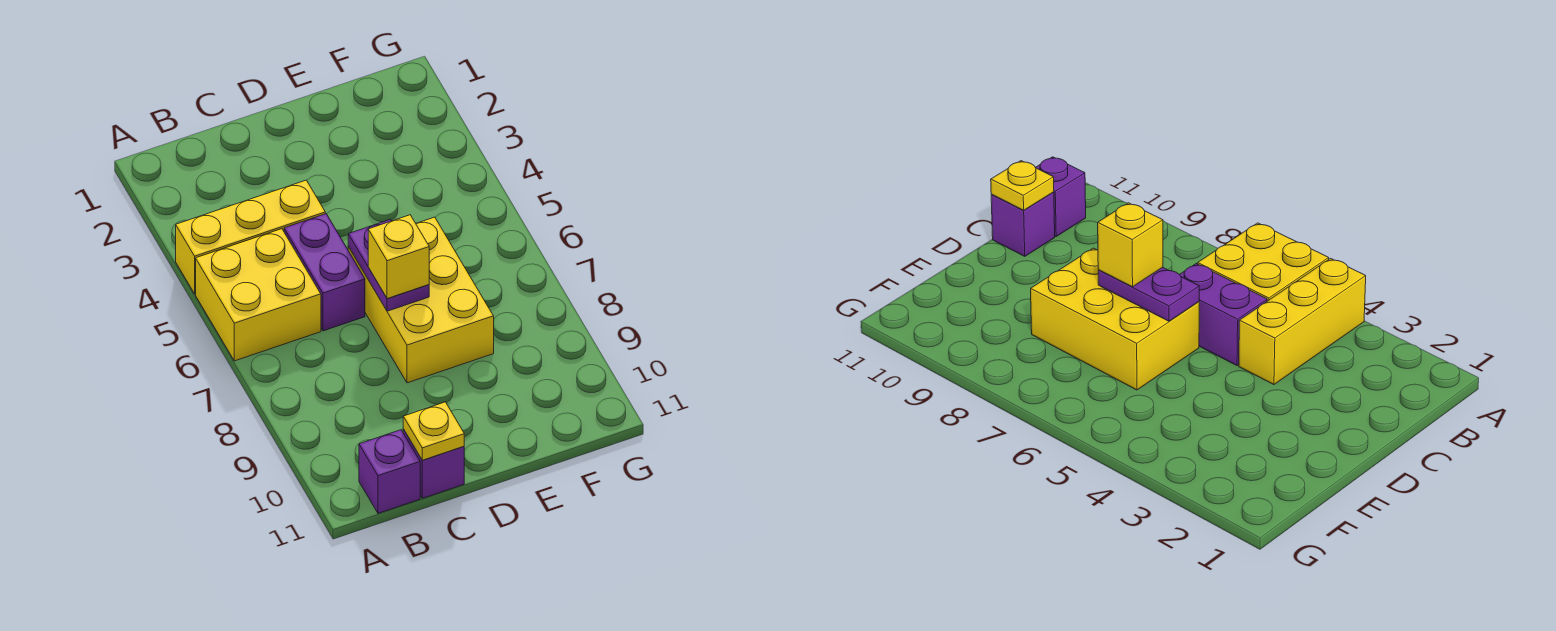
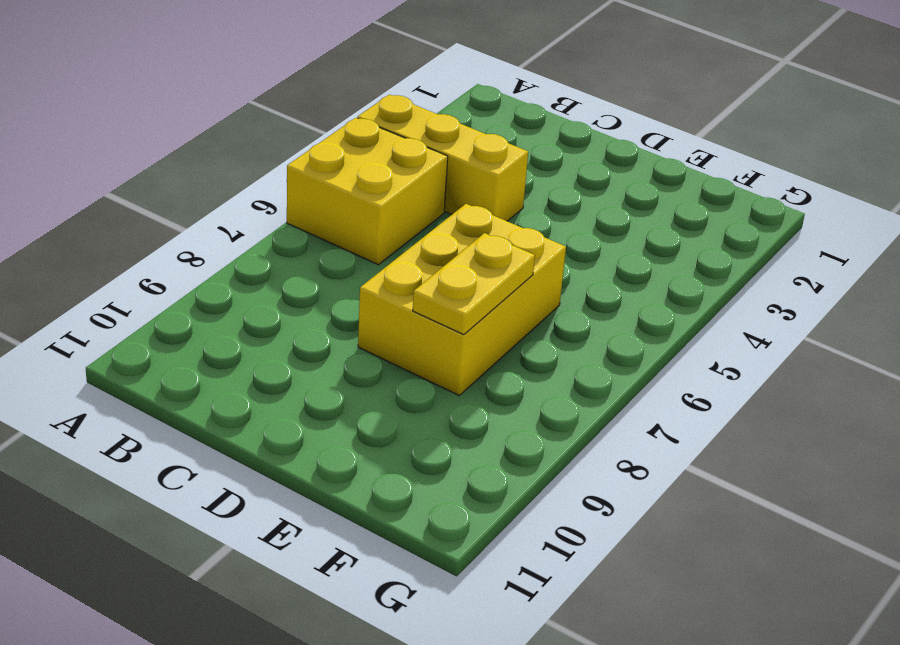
yellow plate E7:E8 level 2 -> none
none -> purple brick B11 level 1
none -> purple brick C5:C6 level 1

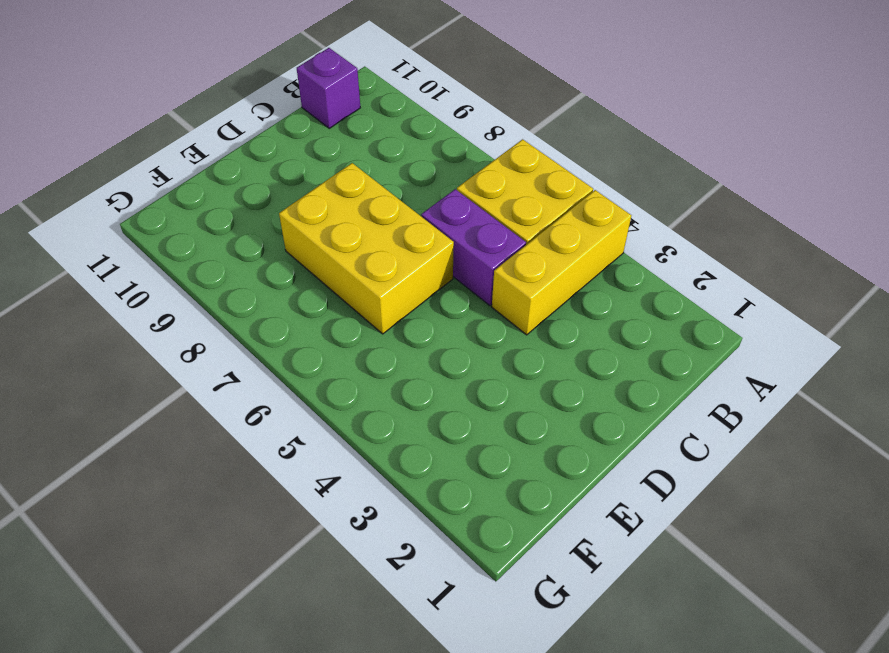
none -> purple brick C11 level 1
none -> yellow plate C11 level 2

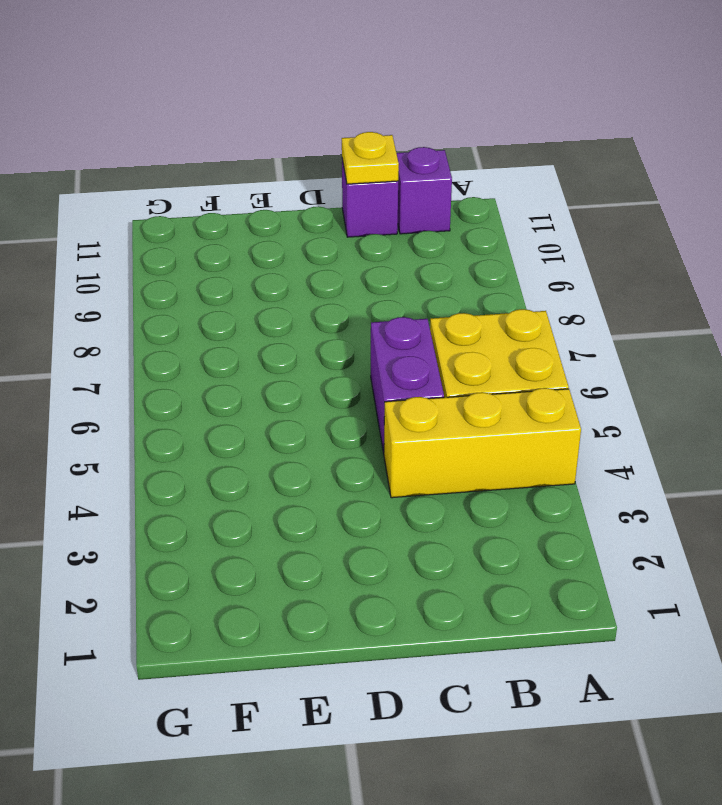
none -> yellow brick D6:E8 level 1
none -> purple plate D6:D7 level 2

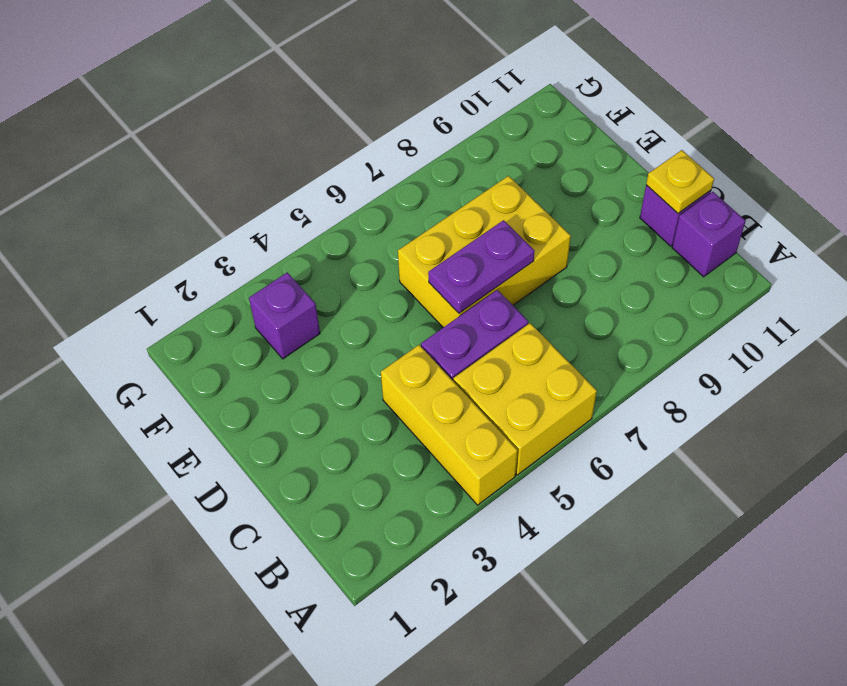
purple brick F3 level 1 -> none
none -> yellow brick D7 level 3

